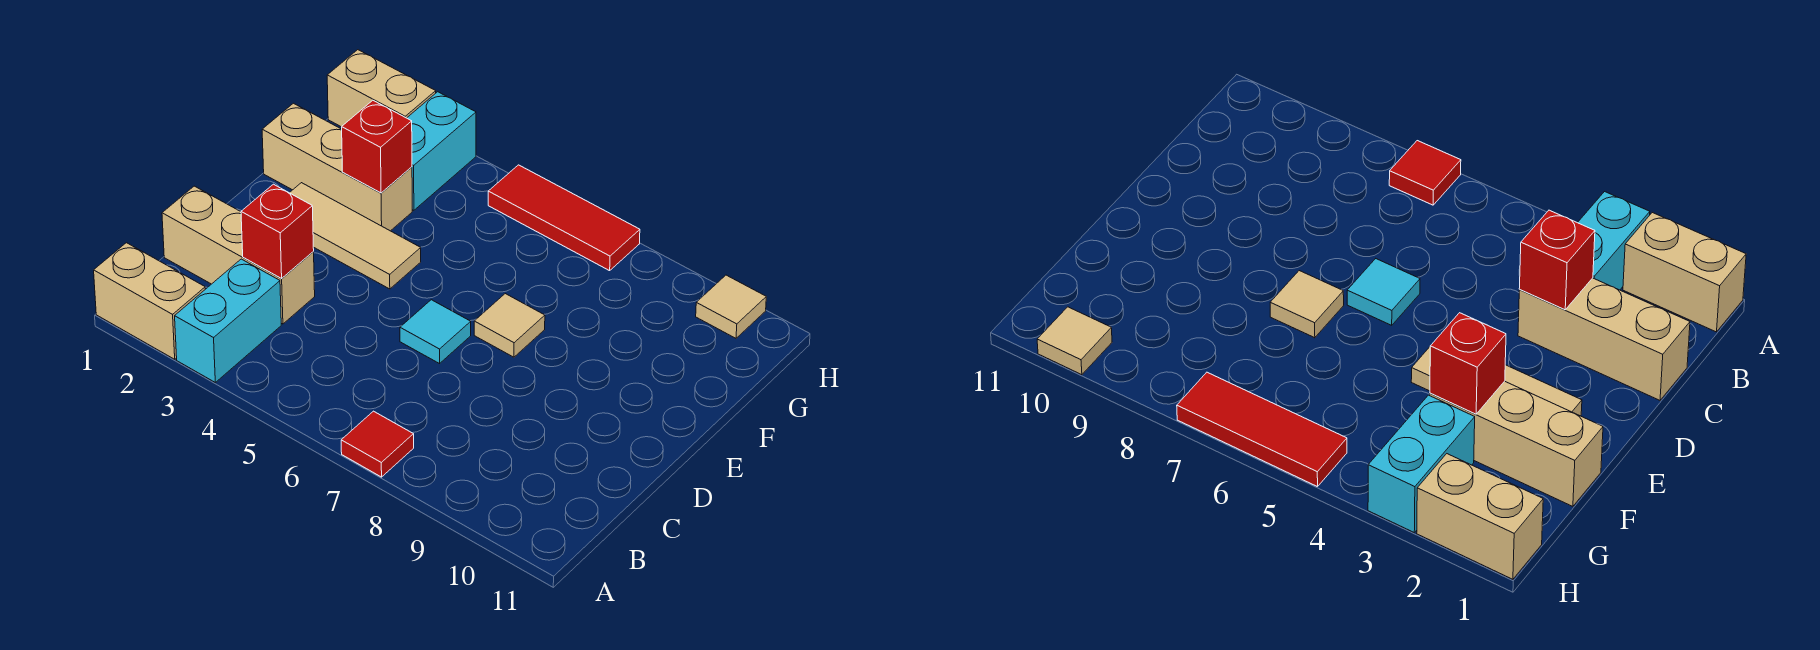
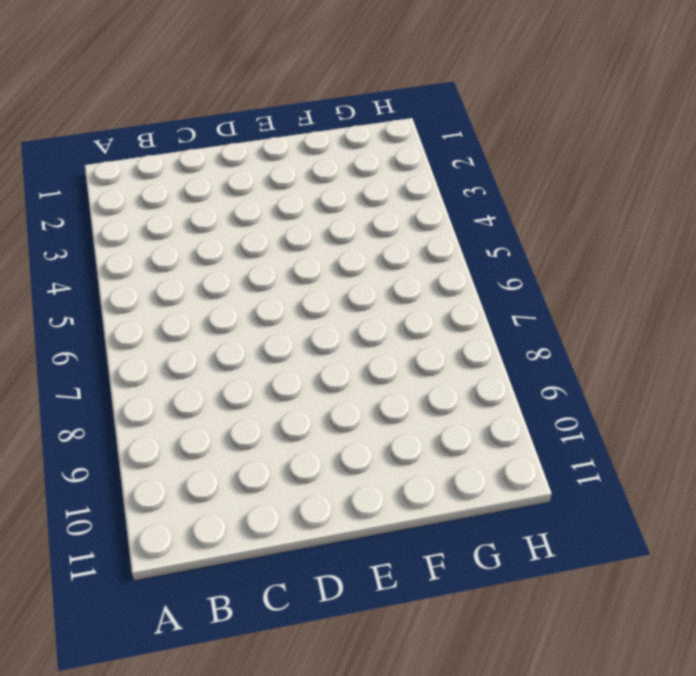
none -> tan brick A1:A2 level 1
none -> cyan brick A3:B3 level 1
none -> red tile A7 level 1

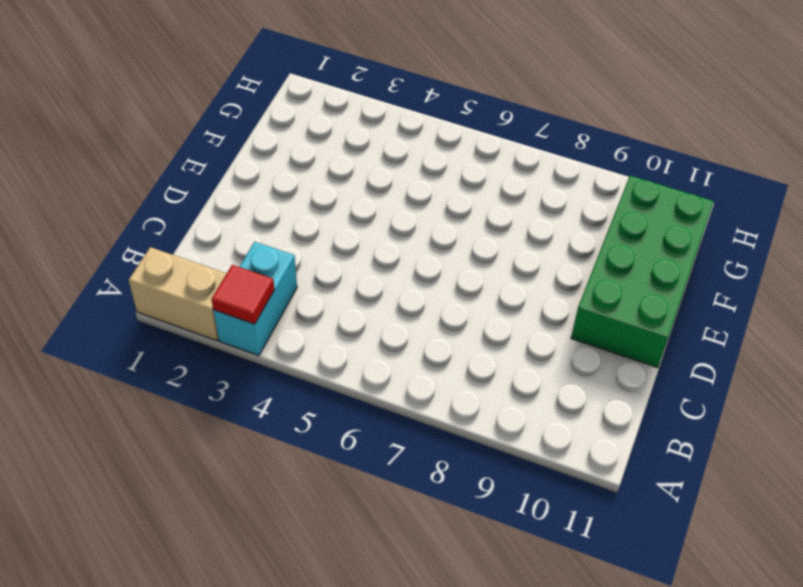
red tile A3 level 2 -> red tile A7 level 1
green brick D10:G11 level 1 -> none
none -> tan brick C1:C3 level 1
none -> cyan tile D6 level 1
none -> tan tile E2:E4 level 1

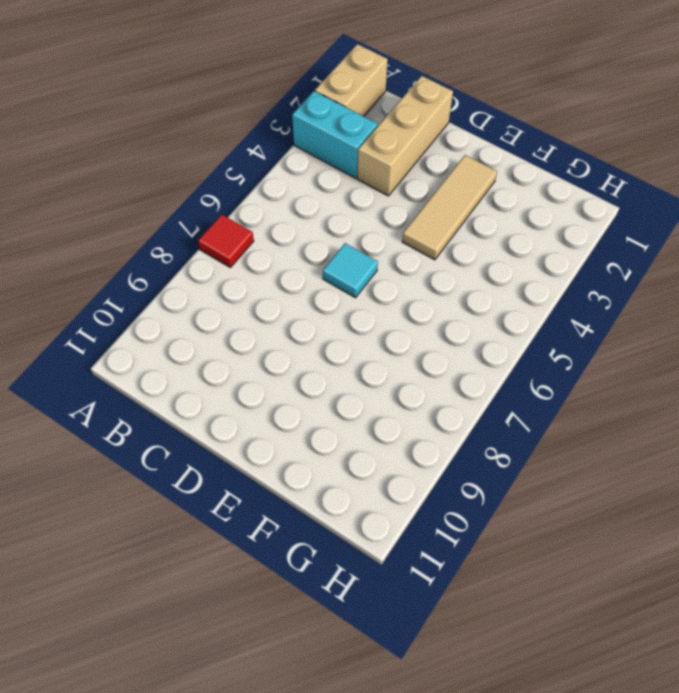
none -> tan tile E7 level 1
none -> tan brick F1:F3 level 1
none -> cyan brick G3:H3 level 1

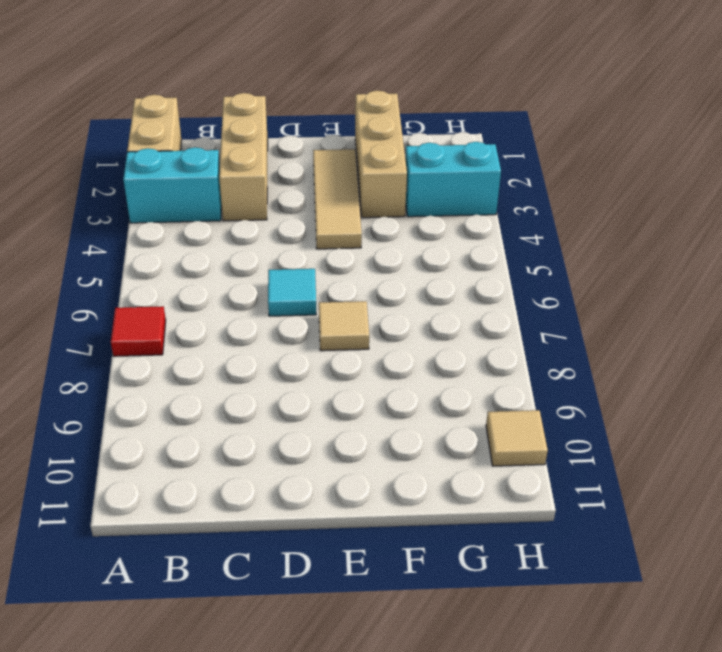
none -> tan brick H1:H2 level 1
none -> red tile H5:H7 level 1
none -> red brick C3 level 2

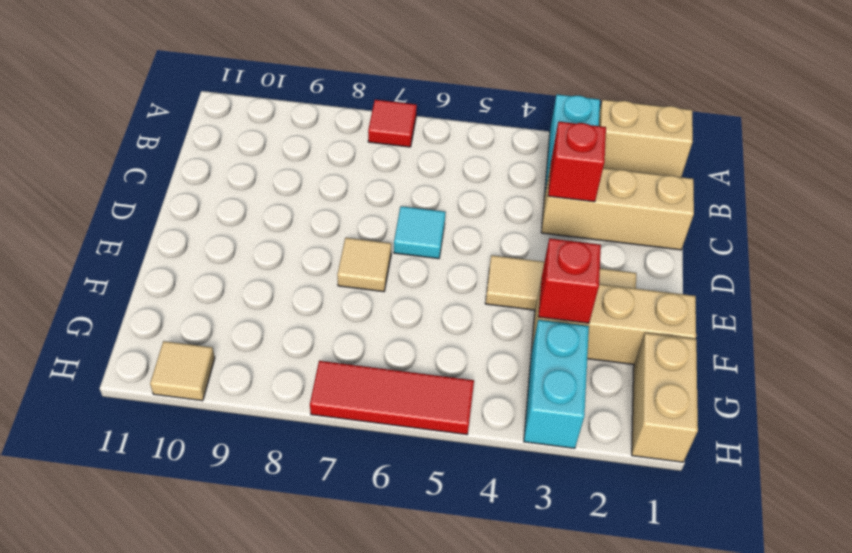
tan brick G1:H1 level 1 -> tan brick H1:H2 level 1

